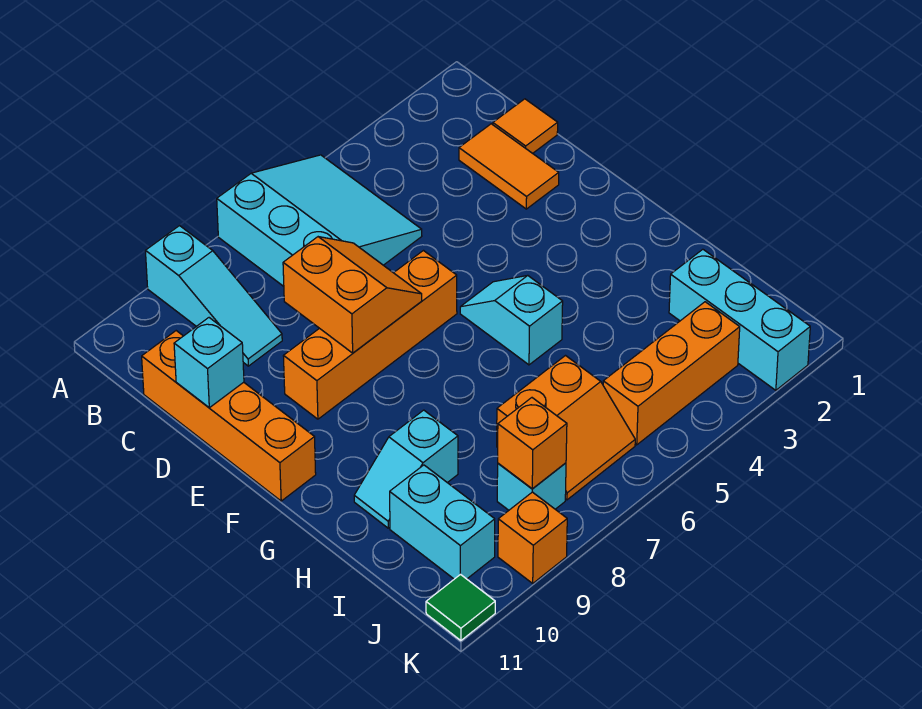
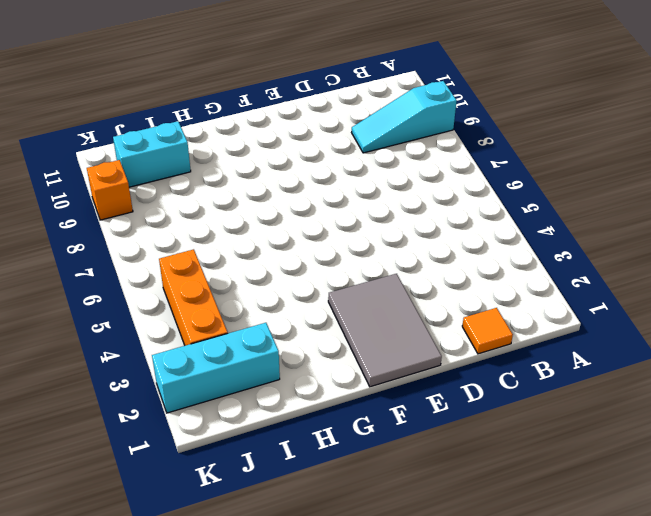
grey tile E1:F3 level 1 -> none
none -> cyan slope A5:C7 level 1 top 7
none -> orange tile C2:D2 level 1
none -> orange brick C11:F11 level 1

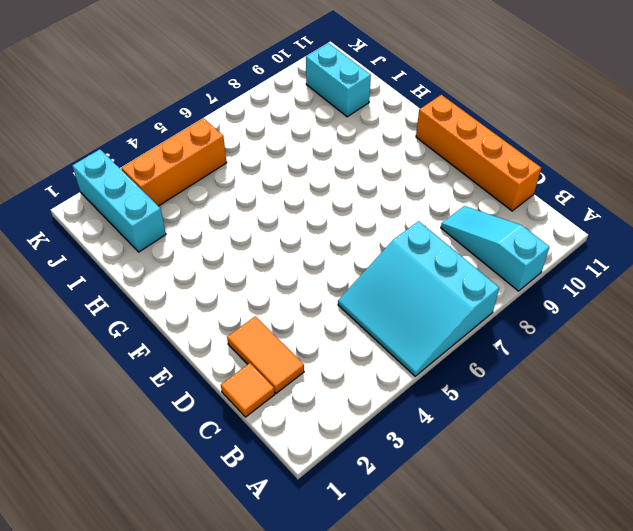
none -> orange brick E6:E9 level 1
none -> cyan slope F5:G5 level 1 top G
none -> cyan slope H9:H10 level 1 top 9

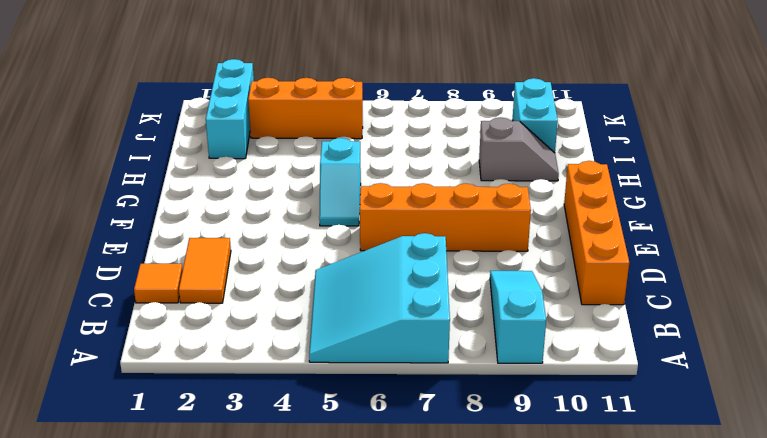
grey slope H9:H10 level 1 top 9 -> cyan slope H9:H10 level 1 top 9
none -> orange slope I6:J7 level 1 top I
none -> cyan brick J8 level 1
none -> orange brick K9 level 1

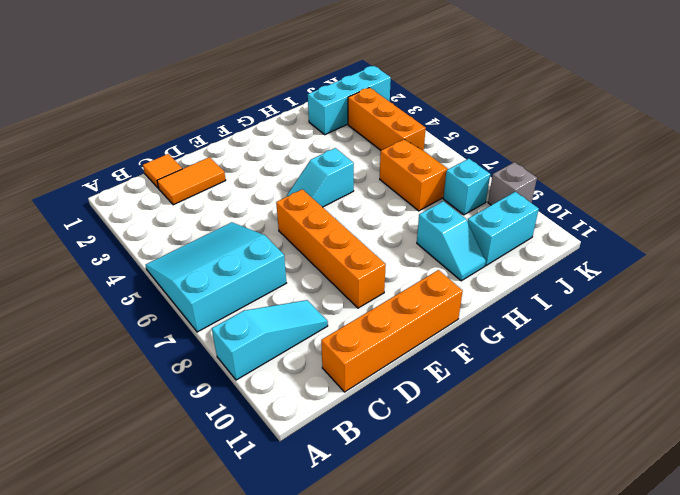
grey brick K9 level 1 -> orange brick K9 level 1
none -> green tile K11 level 1
none -> orange slope D7:E8 level 2 top 8
none -> cyan brick D11 level 2

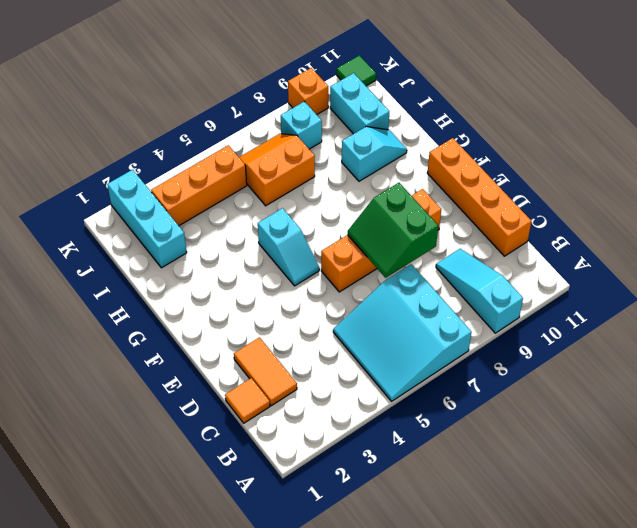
green slope D7:E8 level 2 top 8 -> orange slope D7:E8 level 2 top 8
none -> cyan brick D11 level 2
none -> orange brick J8 level 2

